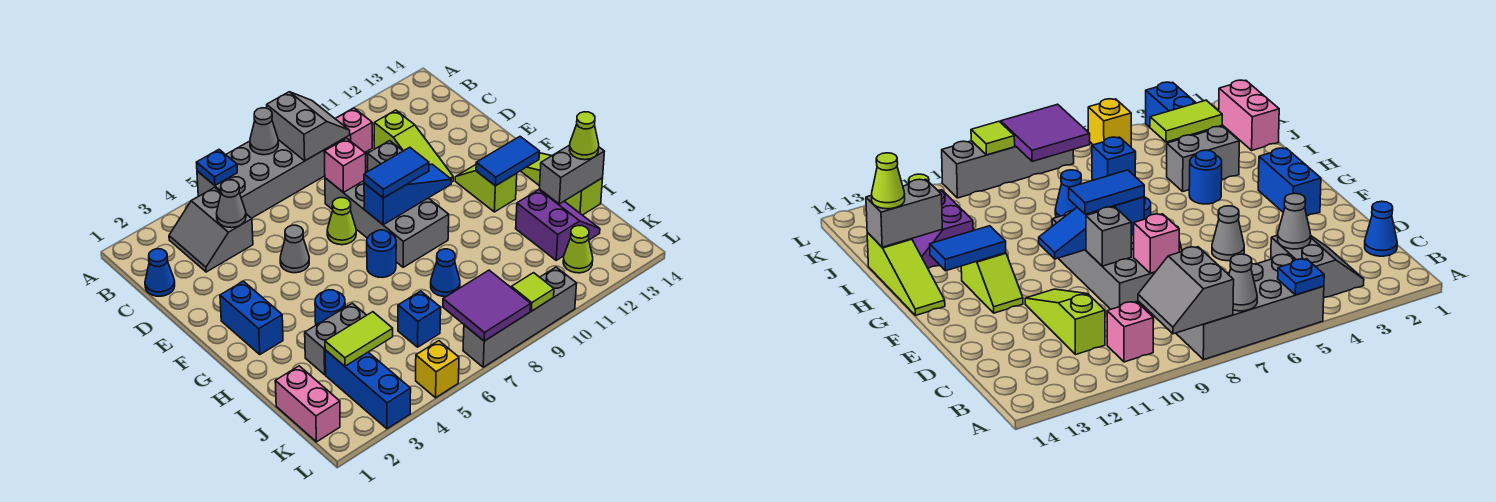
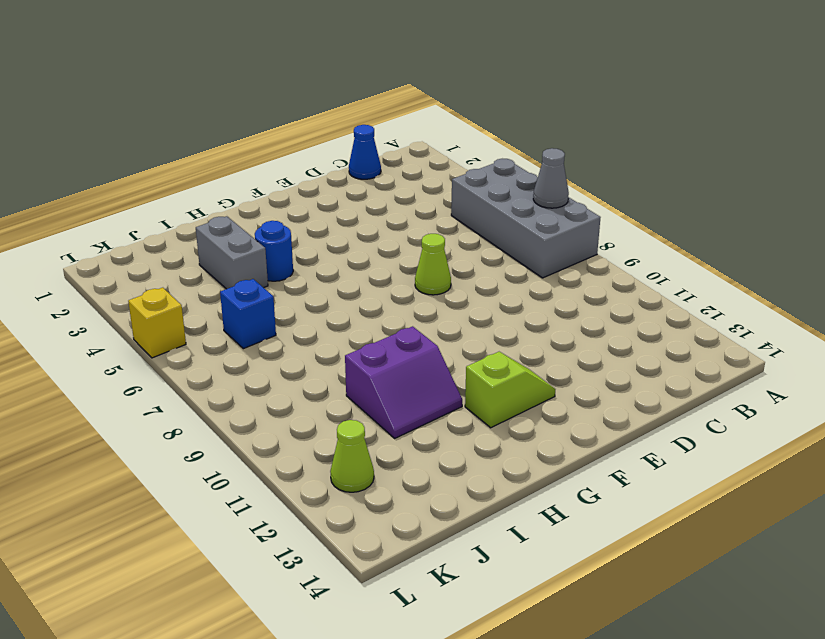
purple slope H10:I11 level 1 top 10 -> purple slope I12:J13 level 1 top 12
none -> grey slope B3:C4 level 1 top 4
none -> pink brick B10 level 1
none -> lime slope C11:E11 level 1 top C
none -> grey brick D8:G9 level 1

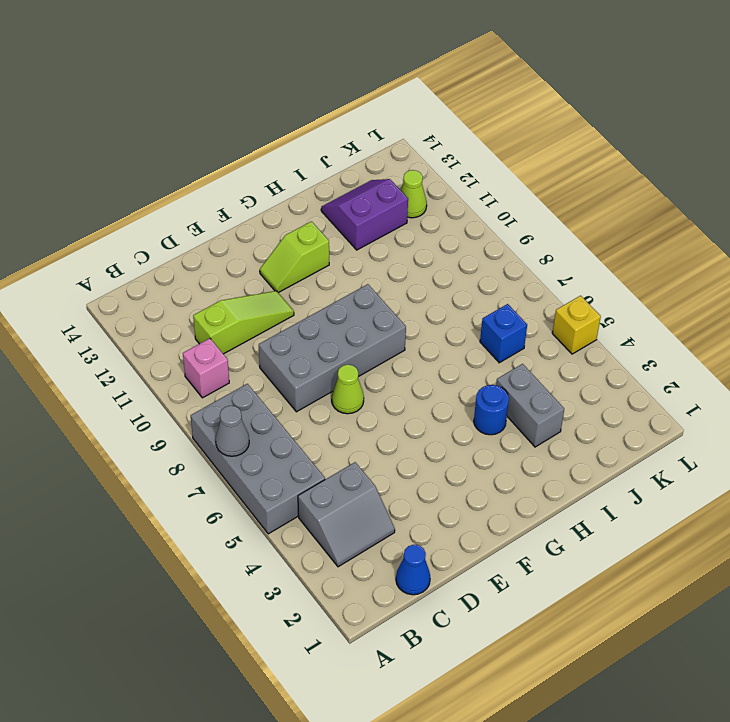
none -> grey cone E5 level 1
none -> blue brick F2:G2 level 1
none -> blue round brick G7 level 1
none -> lime slope G14:I14 level 1 top I

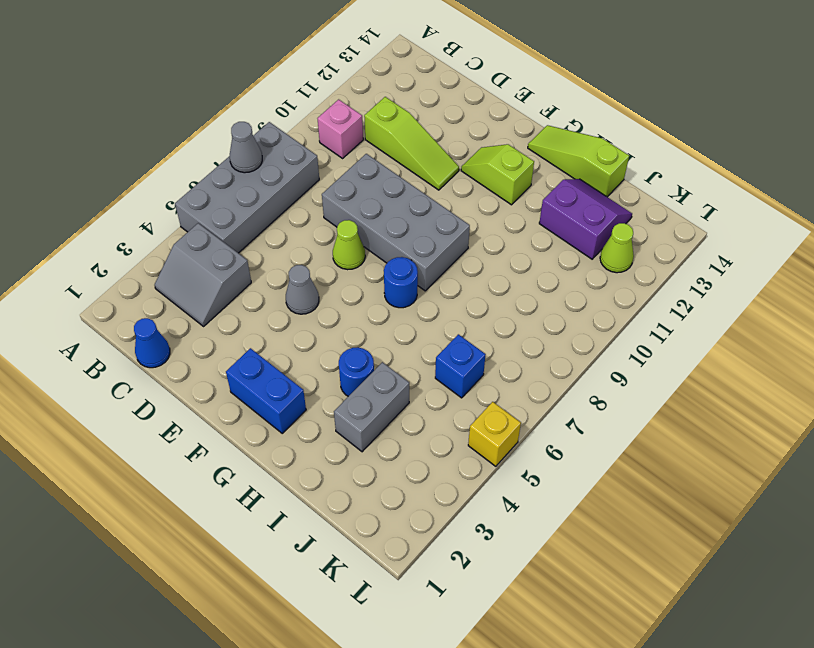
none -> blue cone I8 level 1
none -> pink brick J1:K1 level 1
none -> blue brick J3:L3 level 1
none -> grey brick L7:L10 level 1

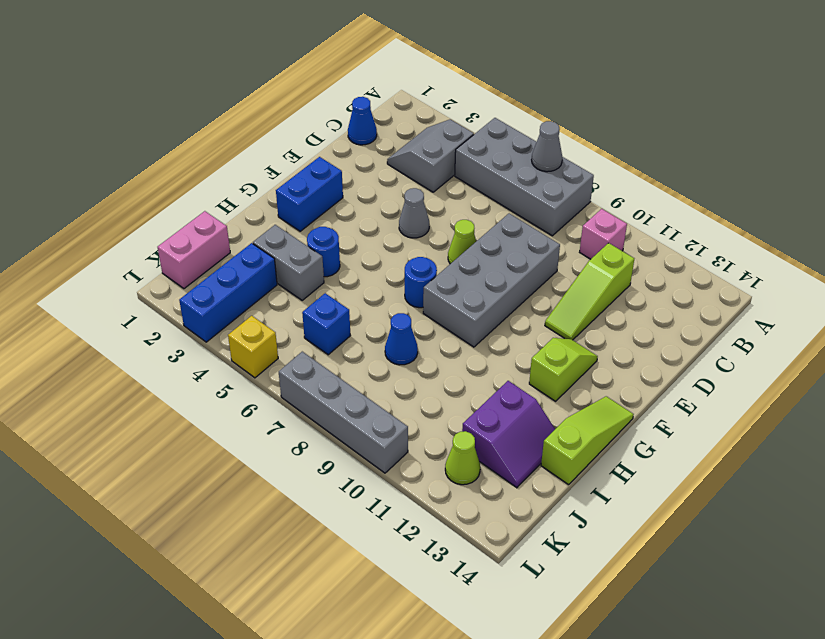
none -> blue plate A5 level 2
none -> grey slope A8:B9 level 2 top 8
none -> grey cone C4 level 2
none -> pink brick D8 level 2

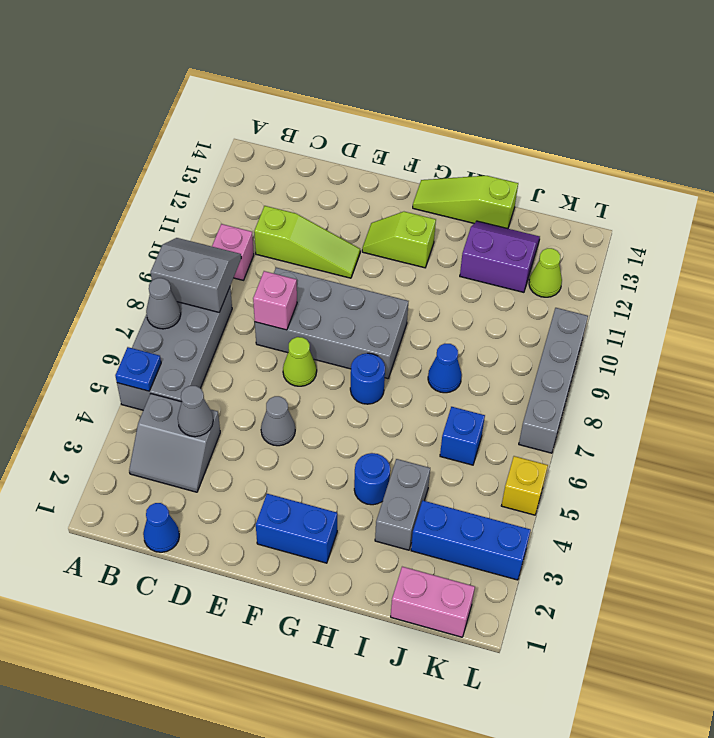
none -> grey brick E9 level 2
none -> blue slope F8:F10 level 2 top 8
none -> blue tile G12:G13 level 2
none -> grey brick I13:I14 level 2

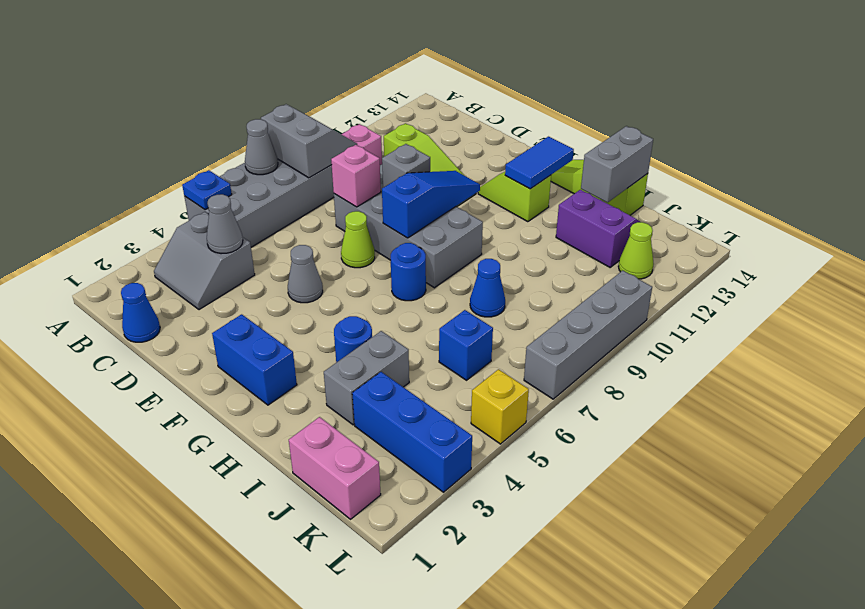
none -> lime tile J3:J4 level 2
none -> purple tile K7:L8 level 2
none -> lime tile L9 level 2
none -> blue tile F8:F9 level 3

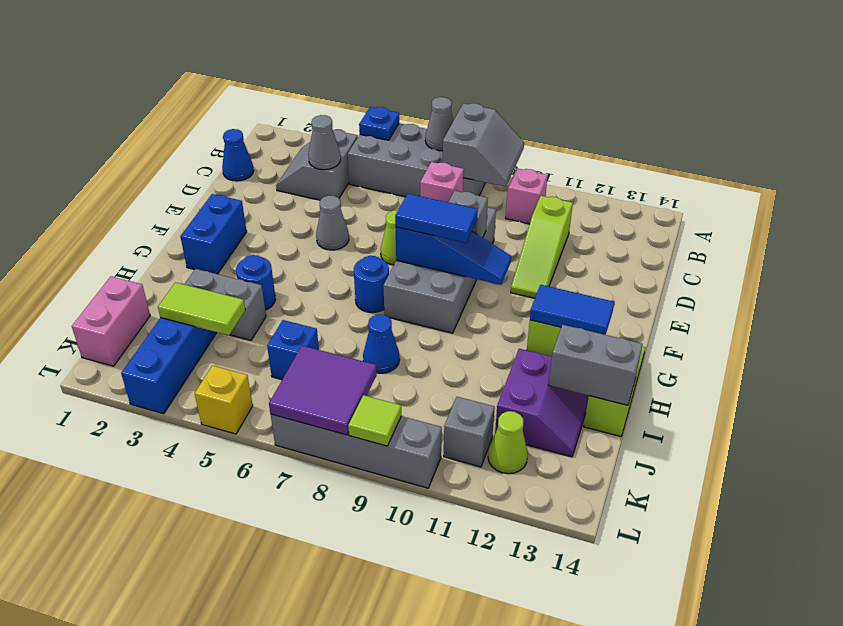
grey brick K11 level 1 -> none
none -> lime cone I14 level 3

